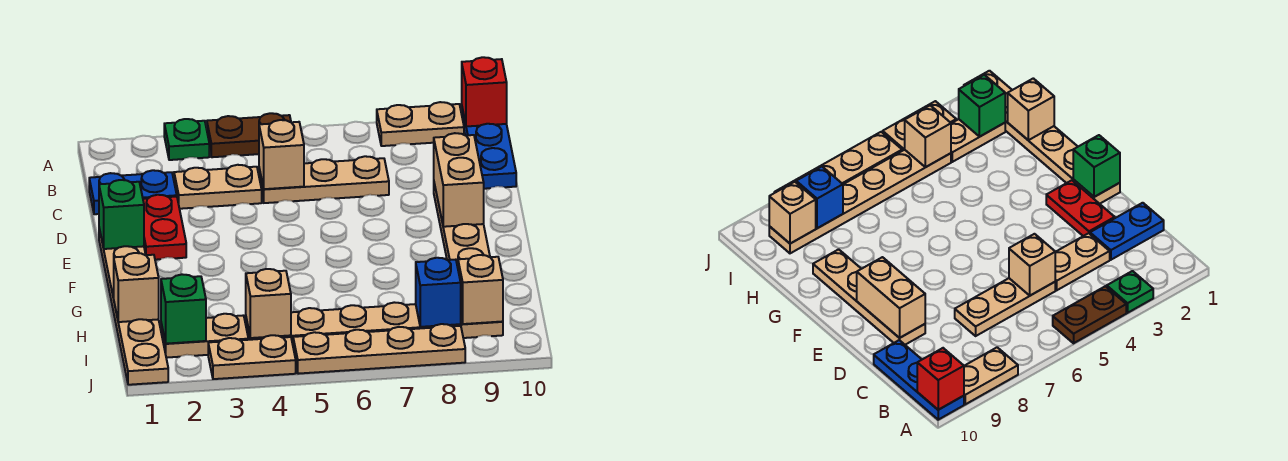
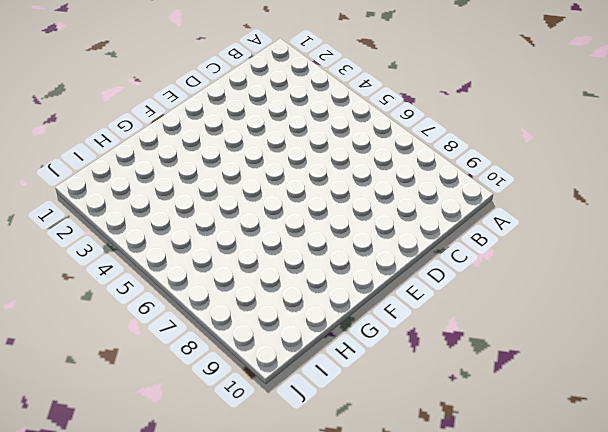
none -> green plate A3 level 1
none -> brown plate A4:A5 level 1
none -> tan plate A8:A9 level 1

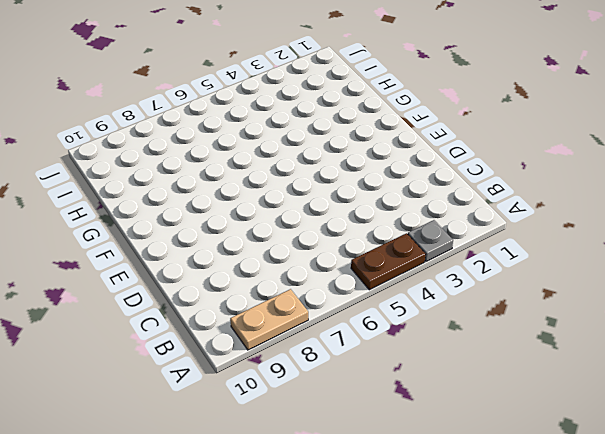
grey plate A3 level 1 -> green plate A3 level 1
none -> blue plate A10:C10 level 1
none -> blue plate C1:C2 level 1
none -> tan plate C3:C4 level 1

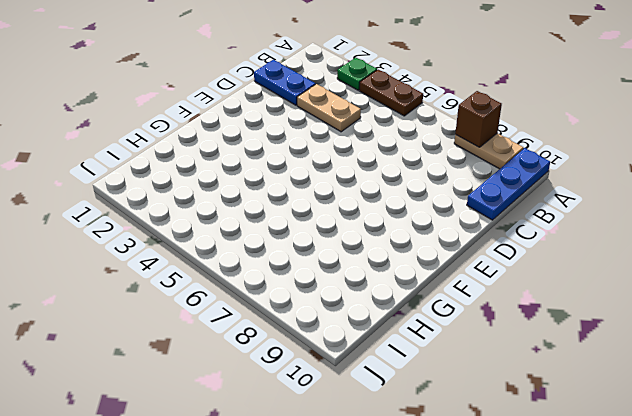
brown brick A8 level 2 -> none
none -> tan plate C5:C7 level 1
none -> red plate D2:E2 level 1
none -> tan plate D9:G9 level 1

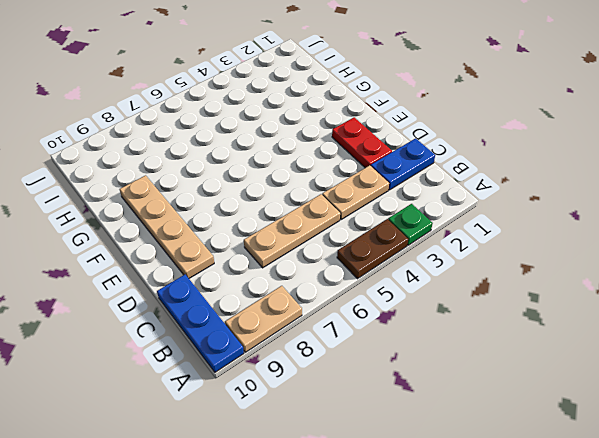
none -> tan plate E1:J1 level 1
none -> tan plate I2:I3 level 1
none -> tan plate I4:I9 level 1

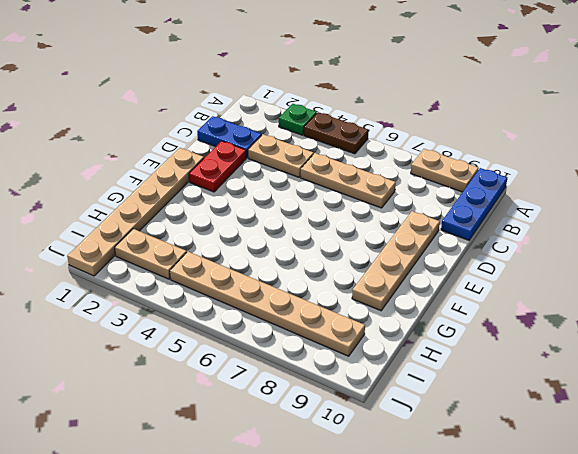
none -> tan plate J3:J4 level 1
none -> tan plate J5:J8 level 1
none -> red brick A10 level 2

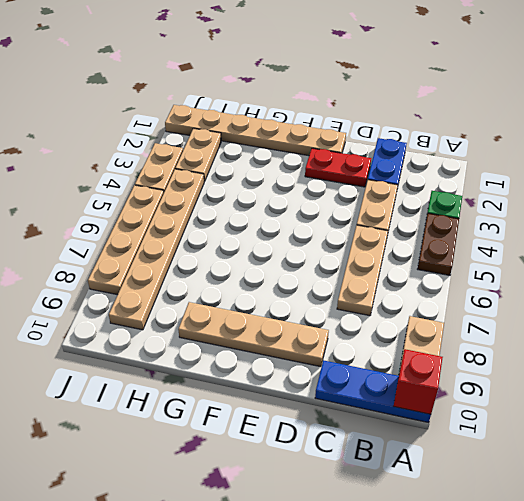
none -> tan brick C5 level 2
none -> tan brick D9:E9 level 2
none -> green brick E1 level 2

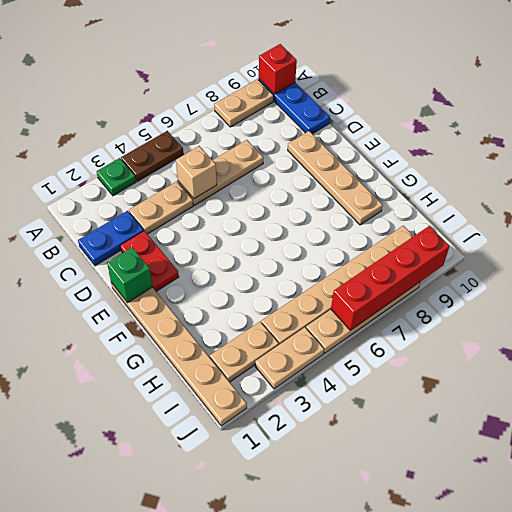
red brick J6:J9 level 2 -> none
none -> tan brick D9:E9 level 2
none -> tan brick H1 level 2
none -> green brick I2 level 2

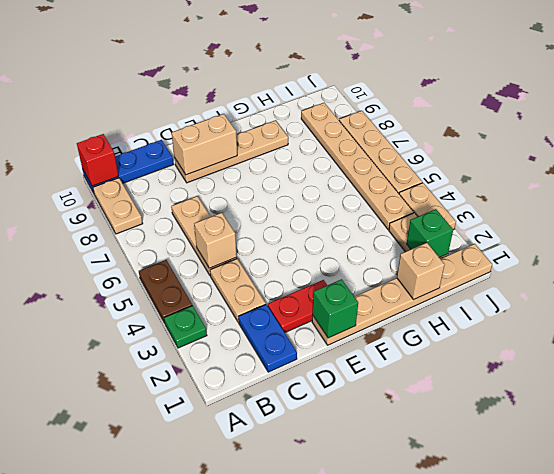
none -> tan brick I4 level 2
none -> blue brick I8 level 2
none -> tan brick I9 level 2

